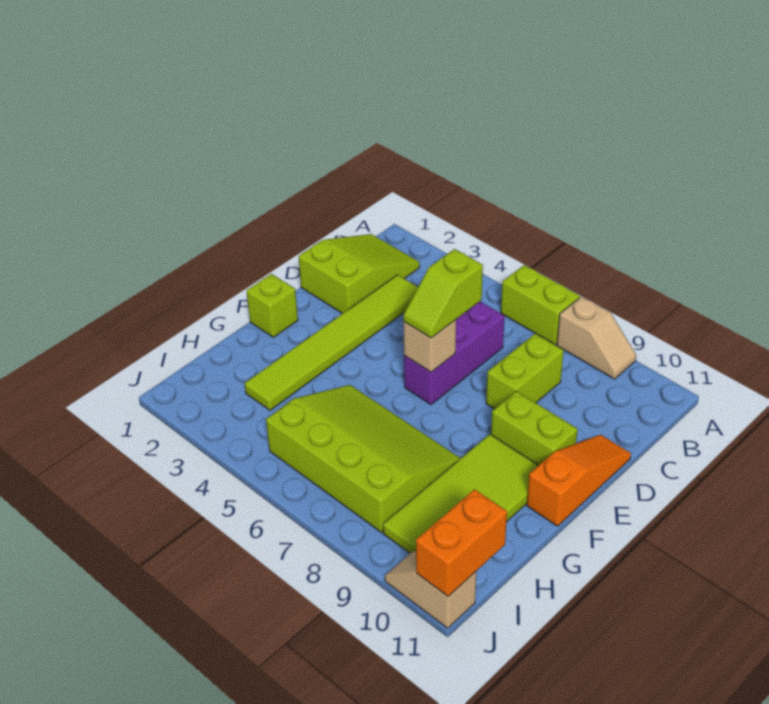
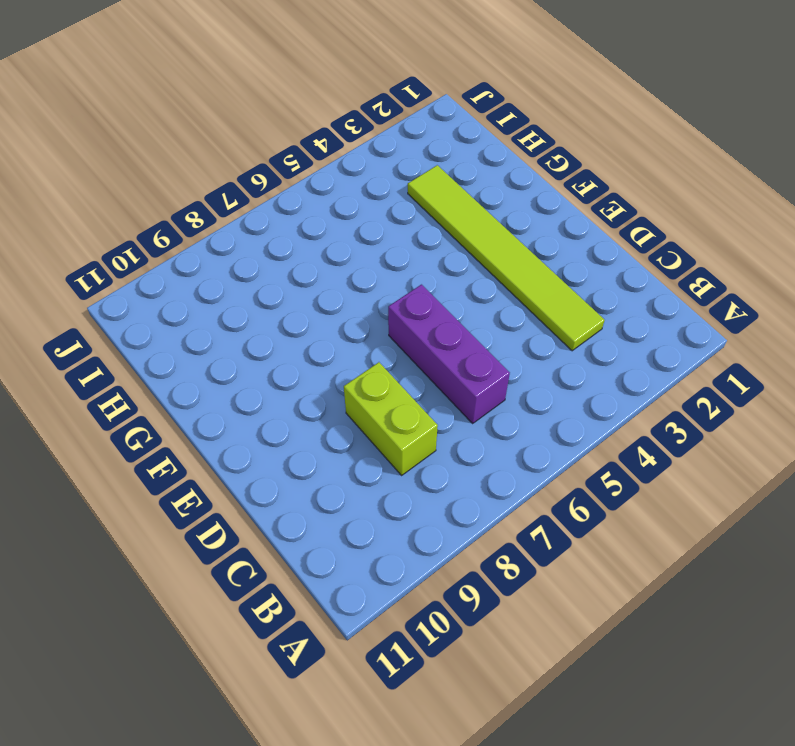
none -> lime brick A6:A7 level 1
none -> tan slope A8:A9 level 1 top 8
none -> lime slope B1:D2 level 1 top D

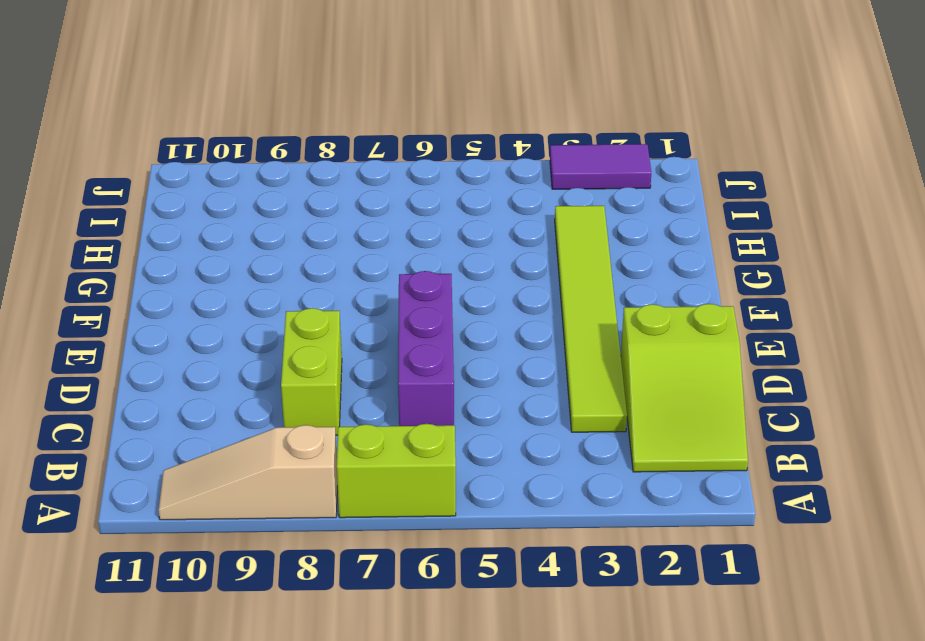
tan slope A8:A10 level 1 top 8 -> tan slope A8:A9 level 1 top 8
purple tile J2:J3 level 1 -> none
none -> orange slope D11:F11 level 1 top F
none -> lime brick E9:E10 level 1
none -> lime brick F1 level 1

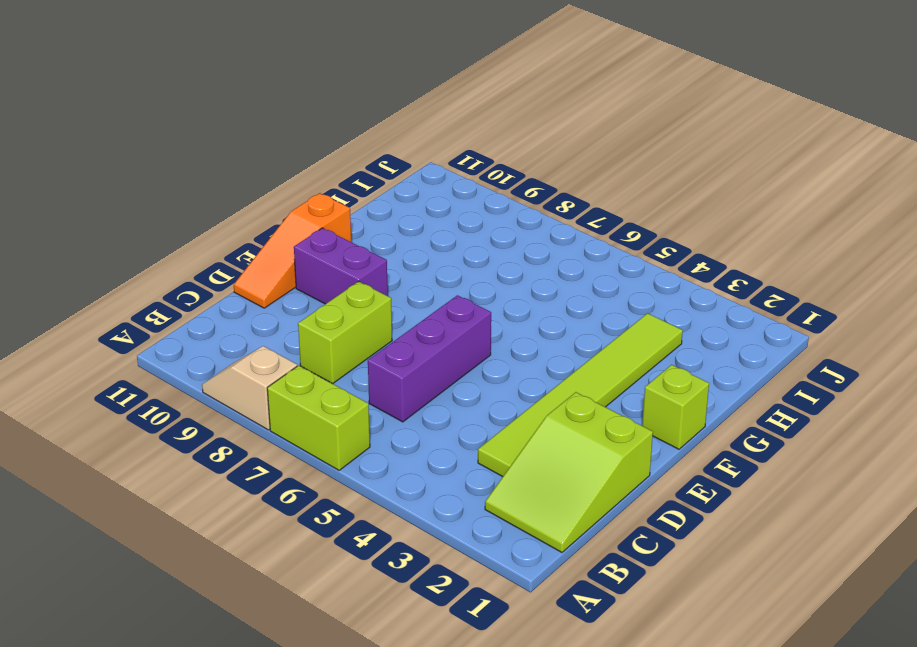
purple brick E9:E10 level 1 -> lime brick E9:E10 level 1
none -> lime tile F9:I10 level 1
none -> lime slope G5:I8 level 1 top I
none -> tan slope J10:J11 level 1 top 11

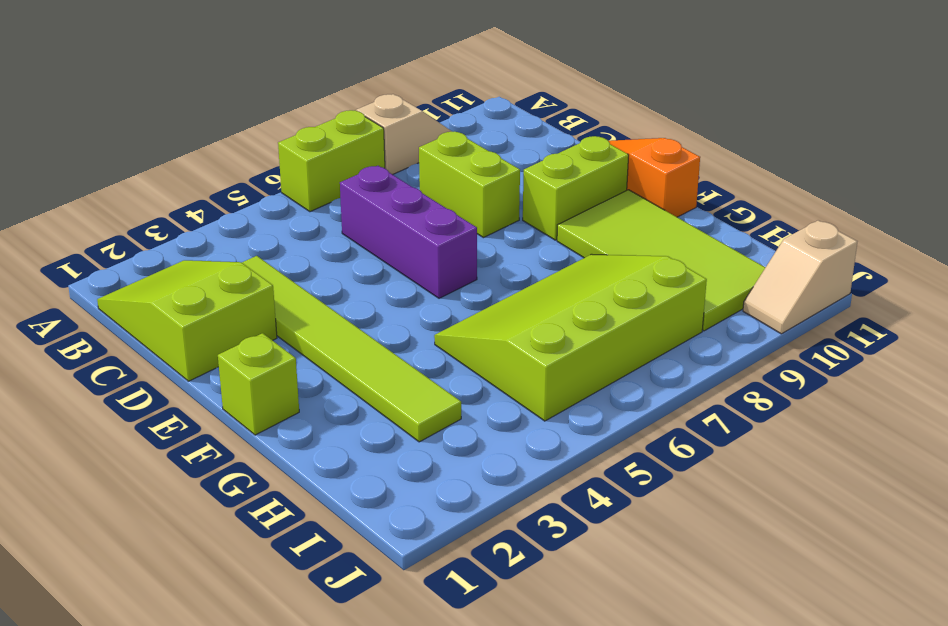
none -> tan brick E6 level 2
none -> orange brick I11:J11 level 2
none -> lime slope D6:E6 level 3 top D

